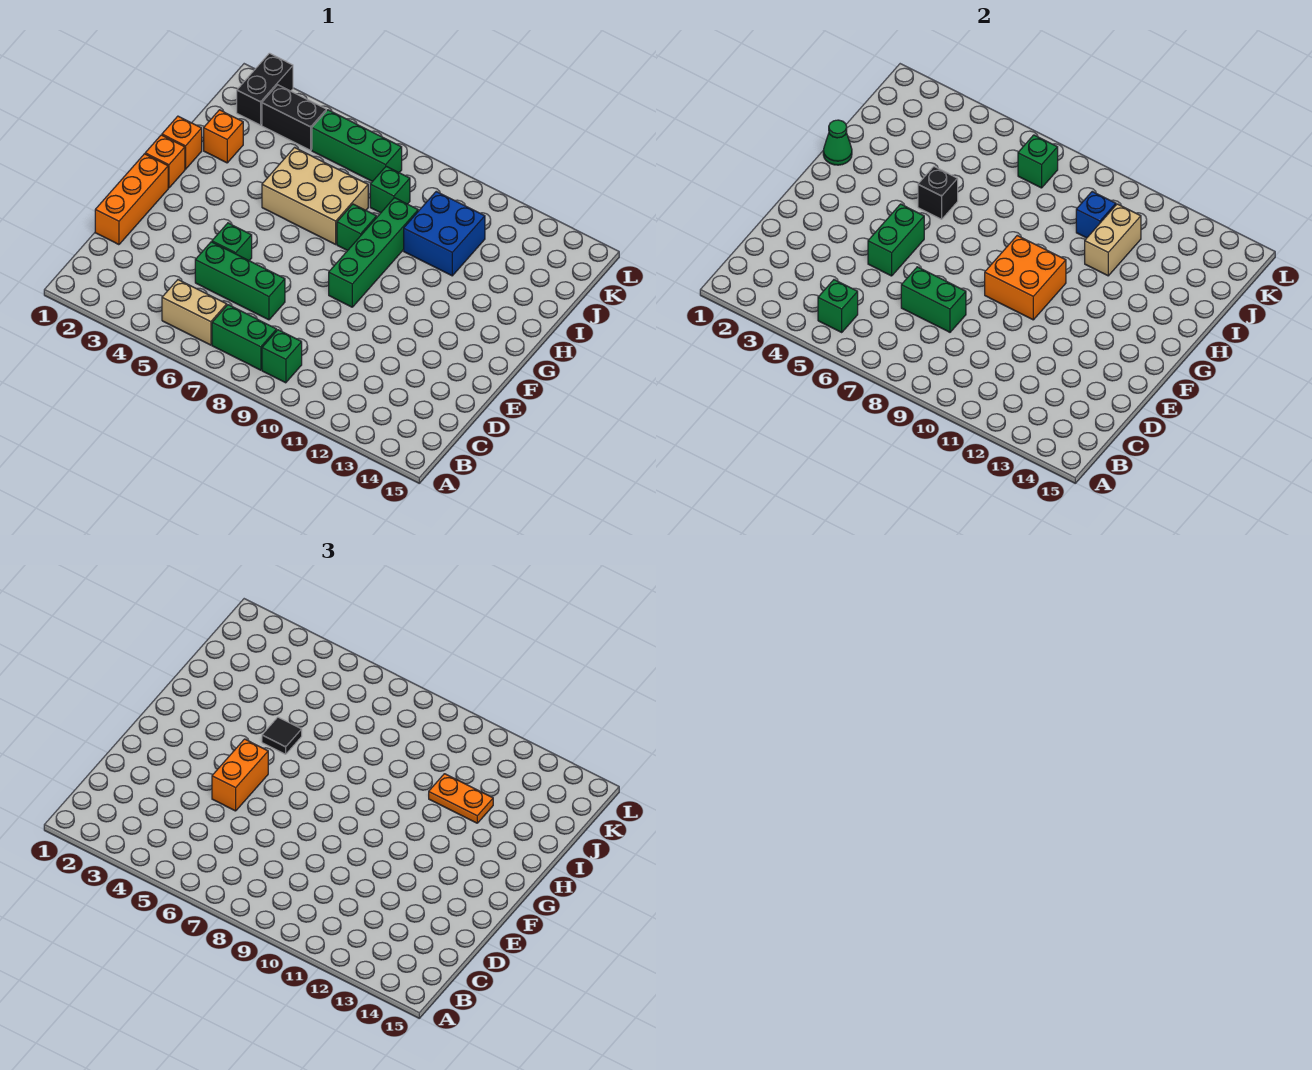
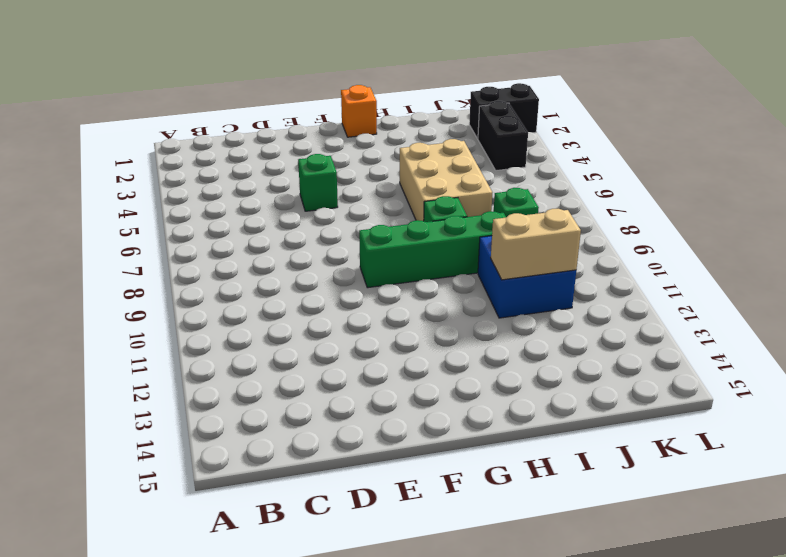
none -> tan brick B5:B6 level 1
none -> green brick B7:B8 level 1
none -> green brick B9 level 1

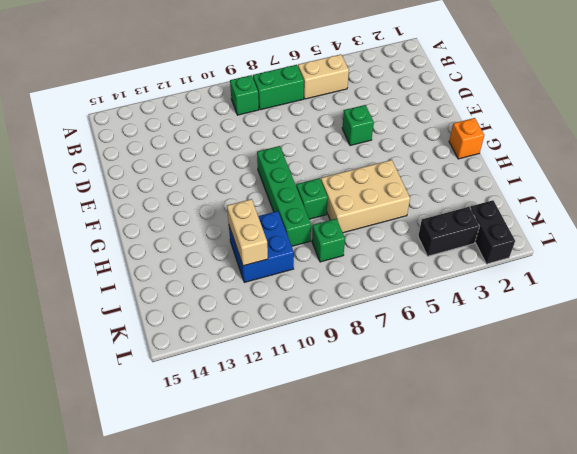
none -> orange brick D1:F1 level 1
none -> green brick D5:D7 level 1
none -> orange brick H1 level 1

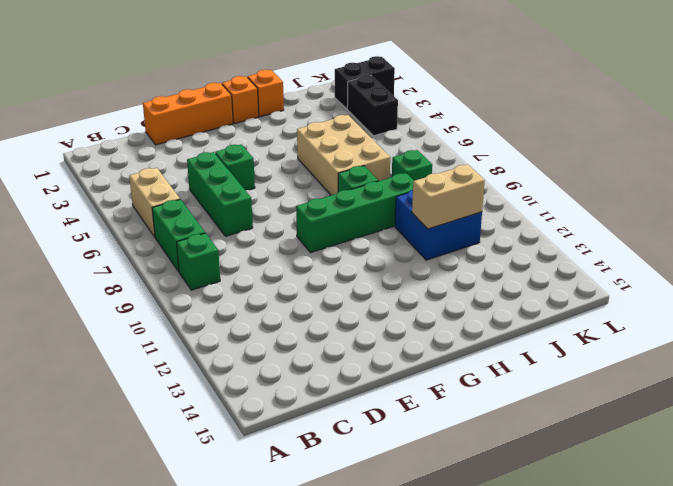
none -> orange brick I2 level 1
none -> green brick K5:K7 level 1
none -> green brick B5 level 2

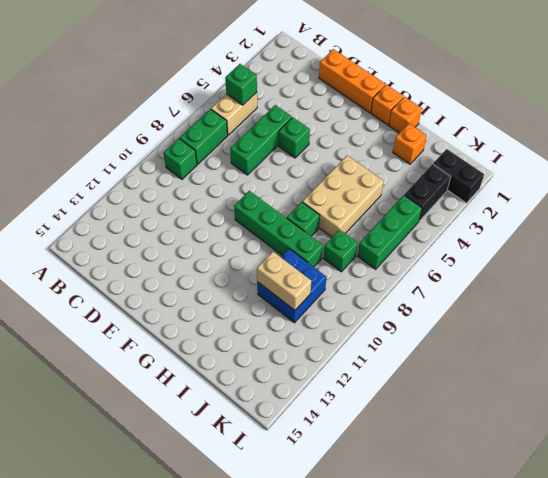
none -> green brick D7:D8 level 2
none -> green brick E5:F5 level 2
none -> orange brick F9:G10 level 2

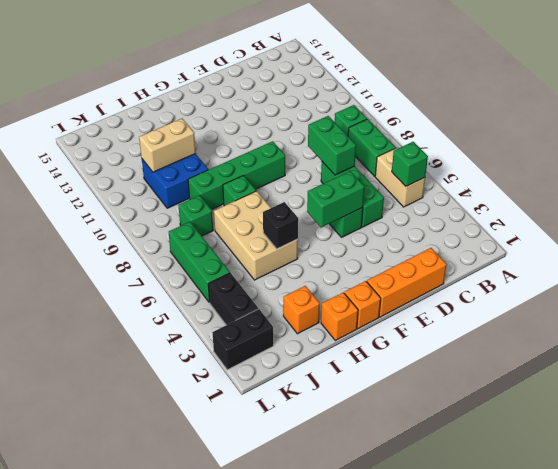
none -> orange brick F9:G10 level 2
none -> green cone H1 level 2
none -> blue brick J10 level 2

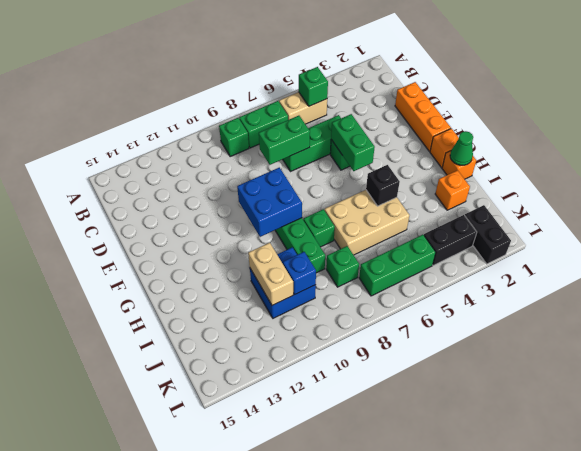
blue brick F9:G10 level 2 -> orange brick F9:G10 level 2
none -> green brick K7 level 2
none -> orange brick E5:F5 level 3
none -> black tile H5 level 3

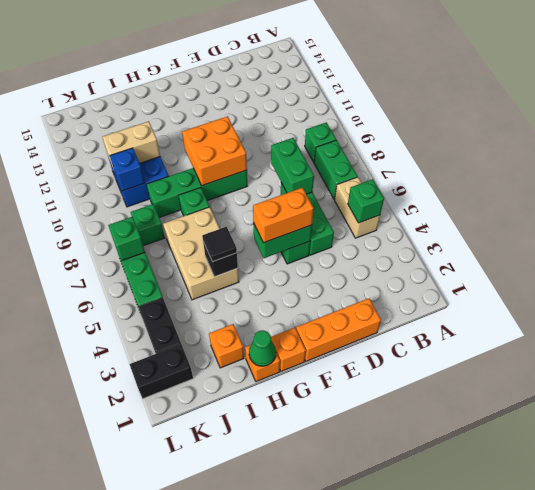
none -> orange plate I11:I12 level 3

